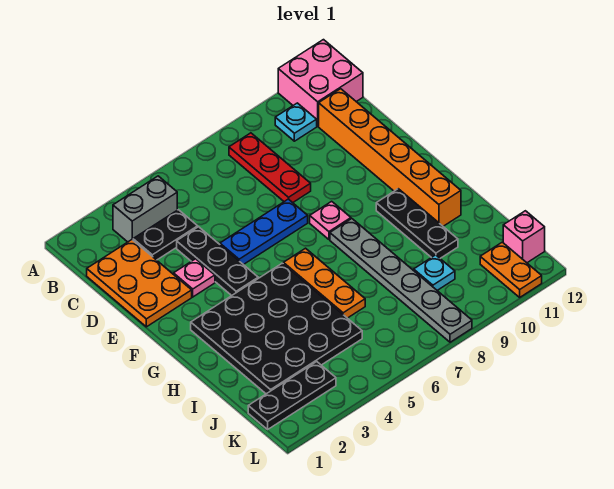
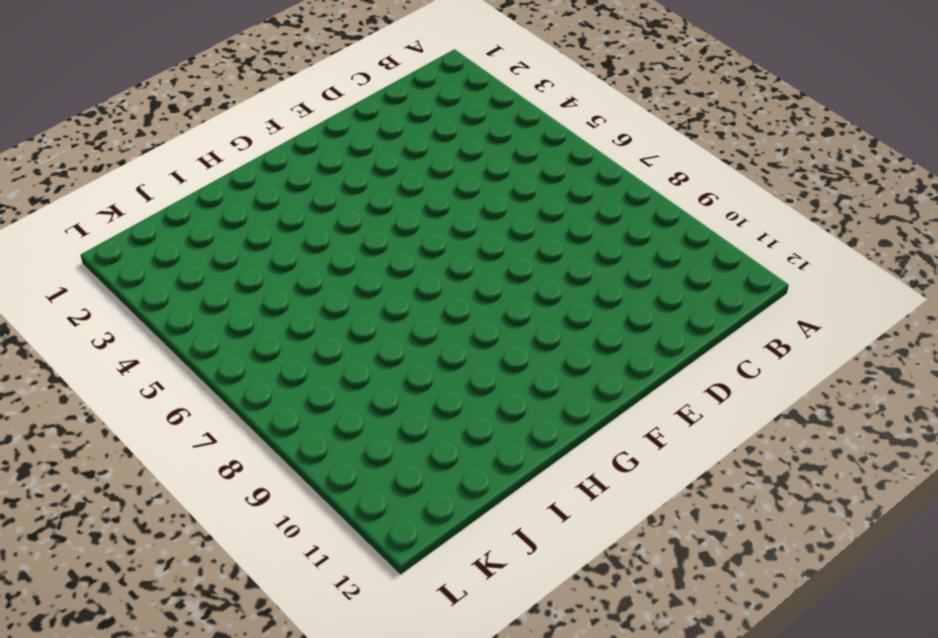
none -> pink brick A11:B12 level 1
none -> grey brick B3:B4 level 1
none -> red plate B8:D8 level 1

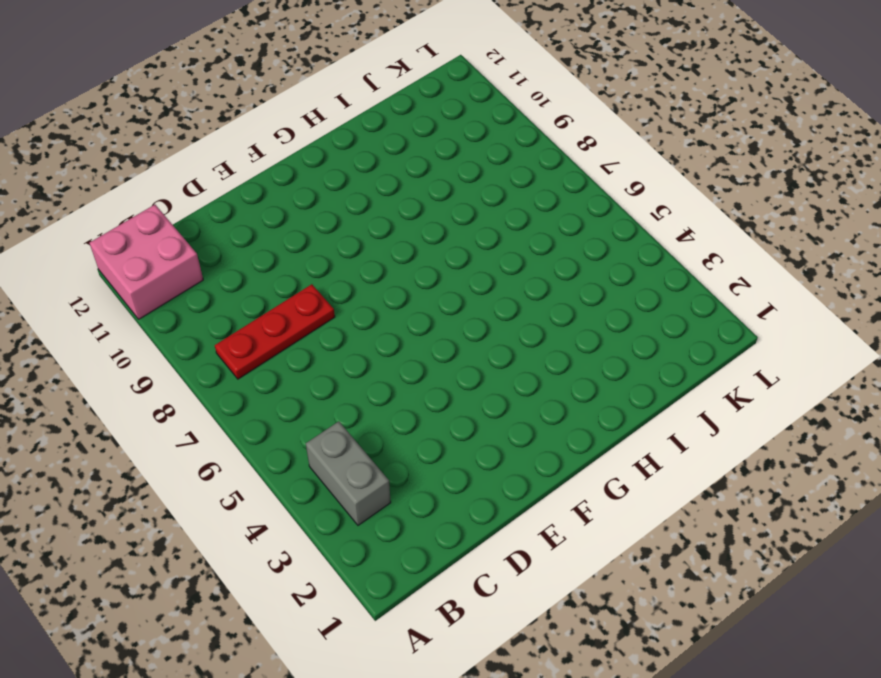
none -> cyan plate B10 level 1
none -> orange plate C1:E2 level 1
none -> black plate C3:C4 level 1

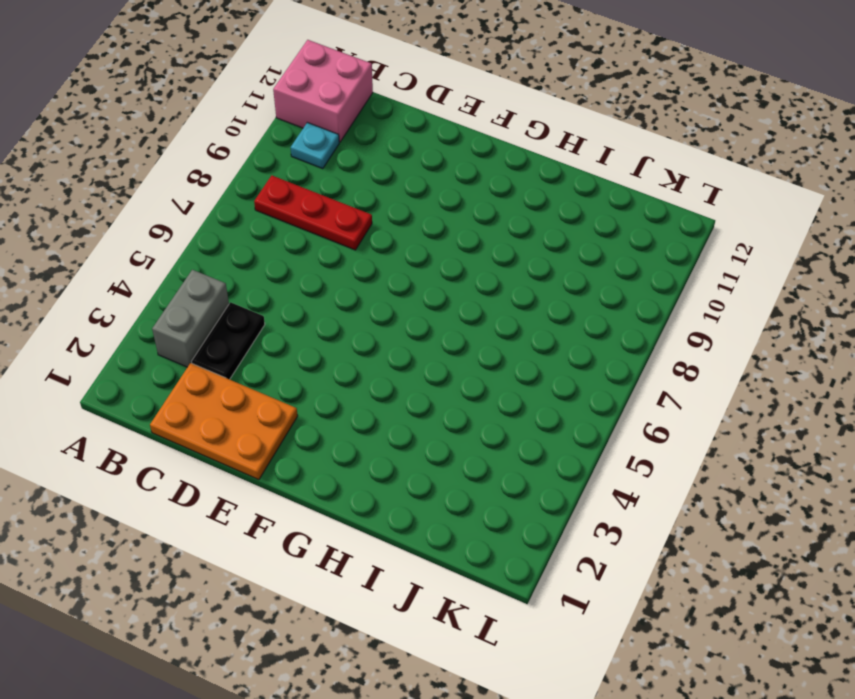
none -> orange brick C11:H11 level 1
none -> black plate D4:F4 level 1
none -> pink plate E3 level 1

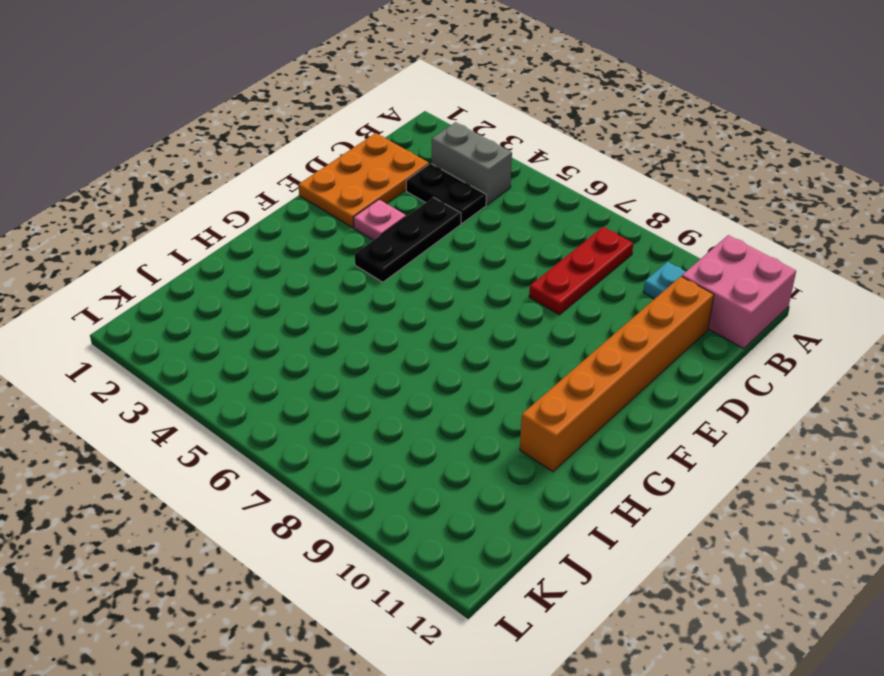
none -> blue plate E5:E7 level 1
none -> pink plate F8 level 1
none -> black plate G2:J5 level 1

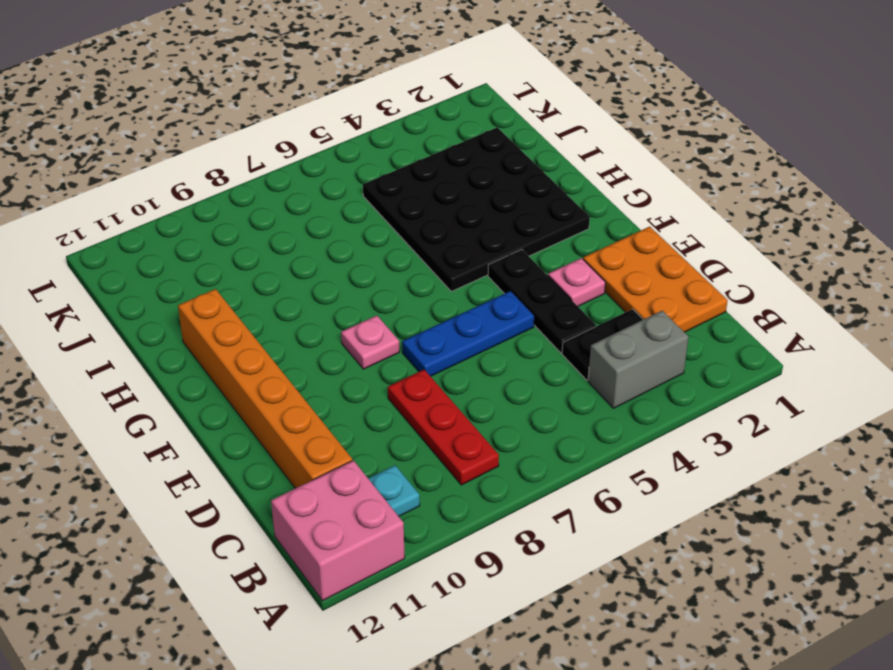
none -> orange plate G6:I6 level 1
none -> grey plate G8:L8 level 1
none -> black plate G10:I10 level 1

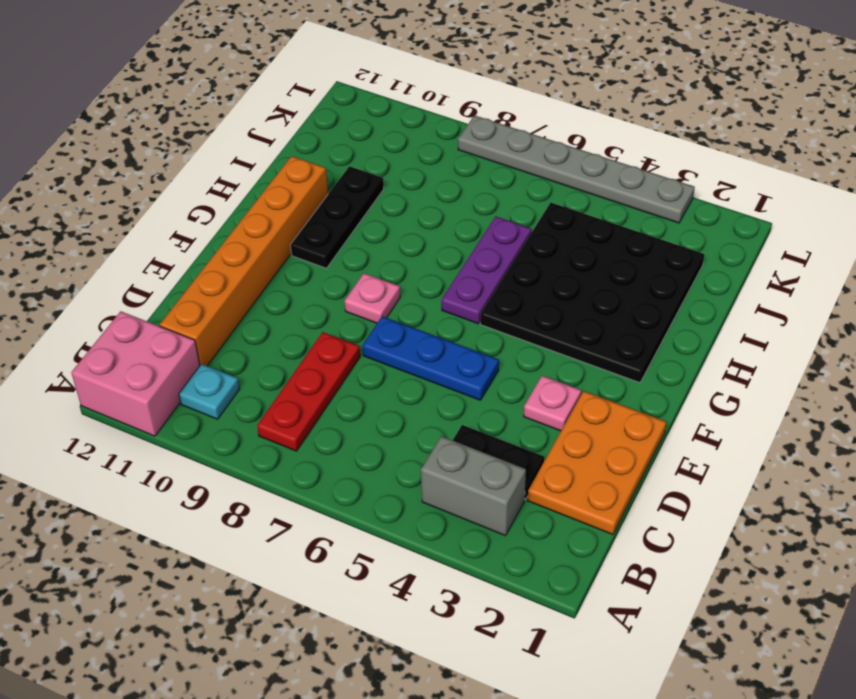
purple plate G6:I6 level 1 -> orange plate G6:I6 level 1
grey plate L3:L8 level 1 -> grey plate G8:L8 level 1
none -> black plate D4:F4 level 1
none -> cyan plate J9 level 1
none -> black plate K1:K3 level 1

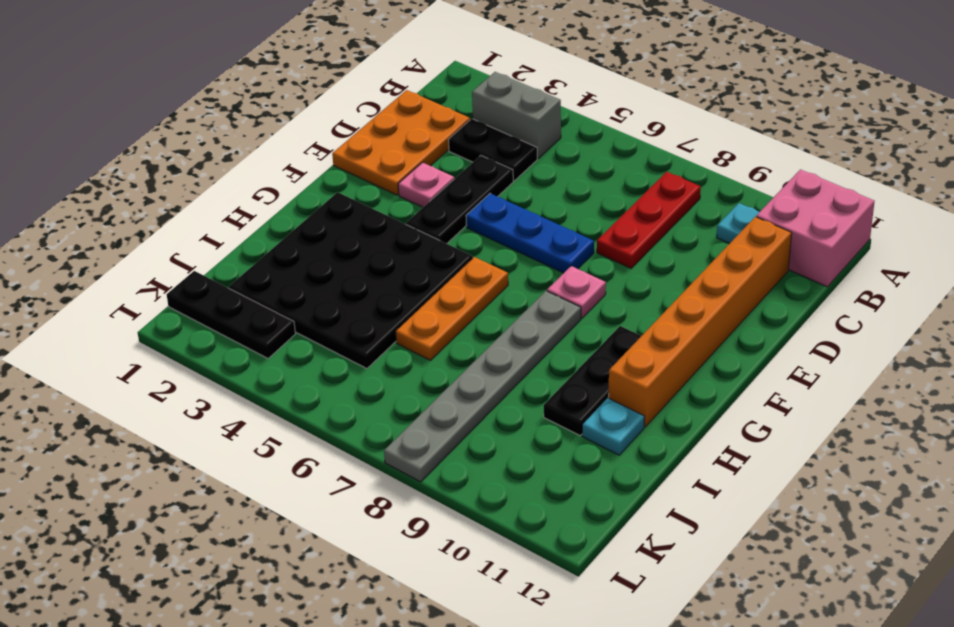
cyan plate I11 level 1 -> cyan plate J9 level 1
none -> orange plate K11:L11 level 1
none -> pink brick K12 level 1

